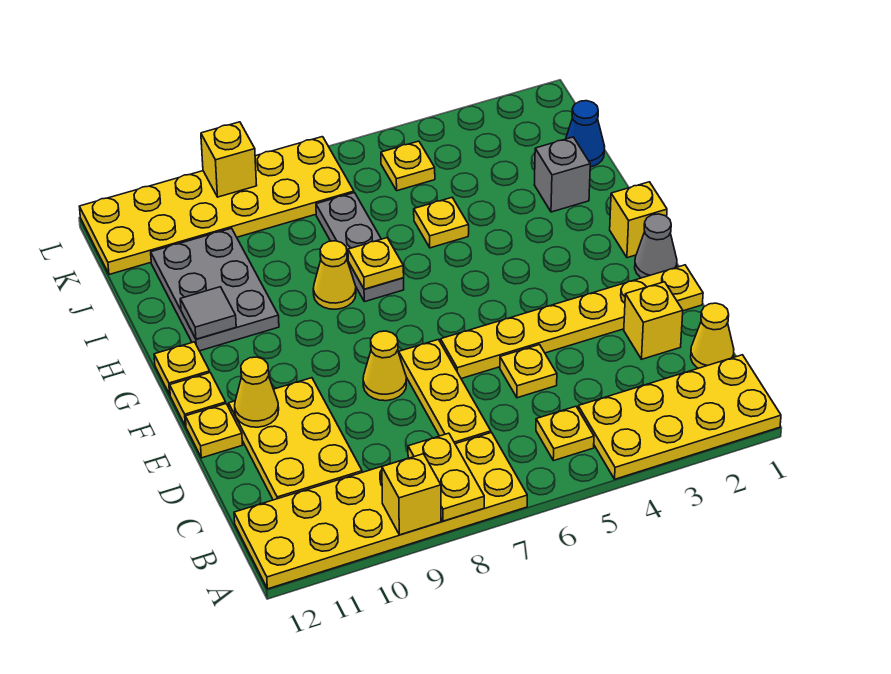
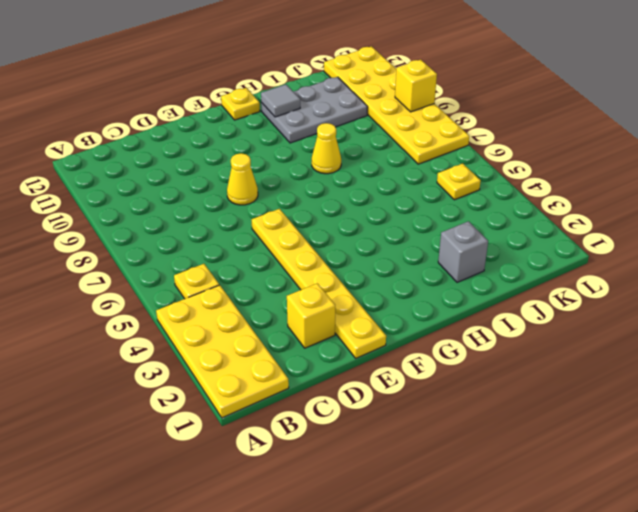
none -> yellow plate A7:B12 level 1
none -> yellow cone C1 level 1
none -> yellow plate C7:E7 level 1

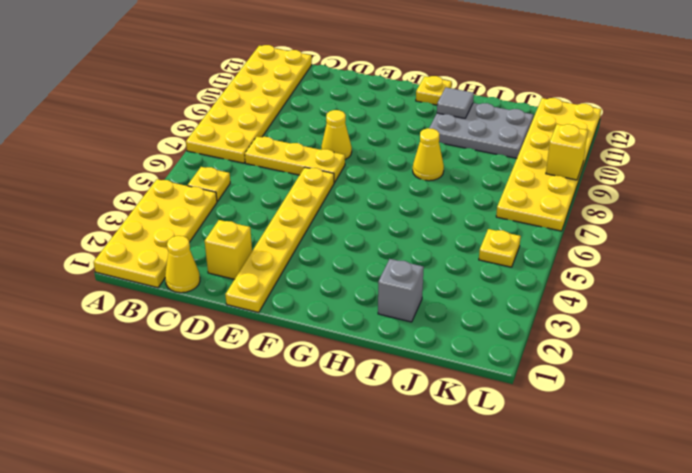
none -> yellow plate C10:E11 level 1
none -> yellow plate D5 level 1
none -> yellow plate E12 level 1

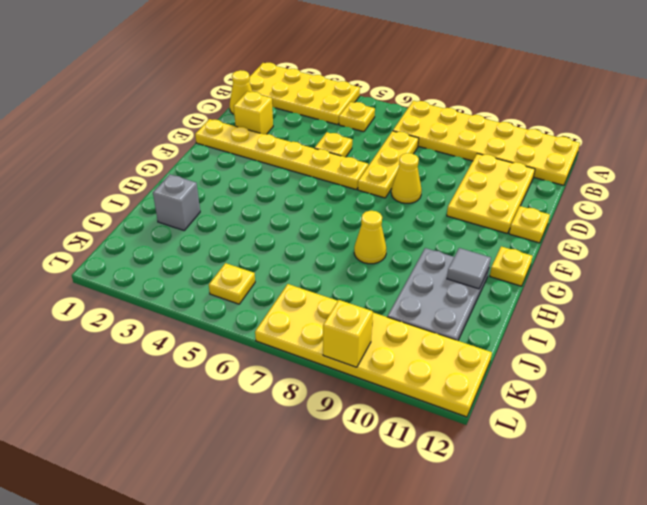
none -> grey cone F1 level 1
none -> yellow plate F12 level 1
none -> yellow brick G1 level 1

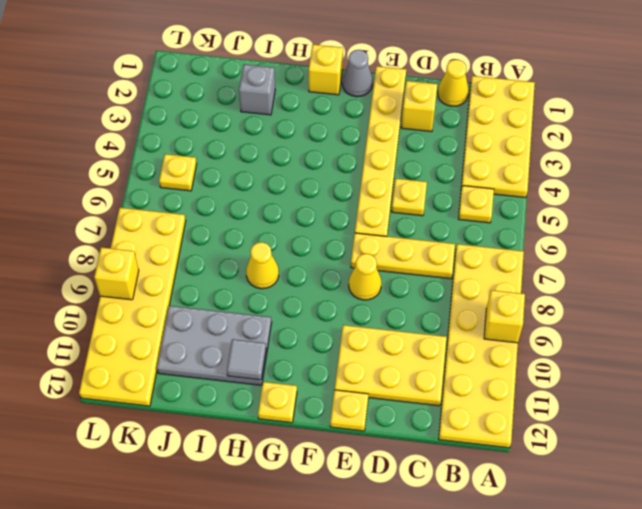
none -> yellow plate F12 level 1
none -> grey plate H7:J7 level 1
none -> yellow plate I5 level 1

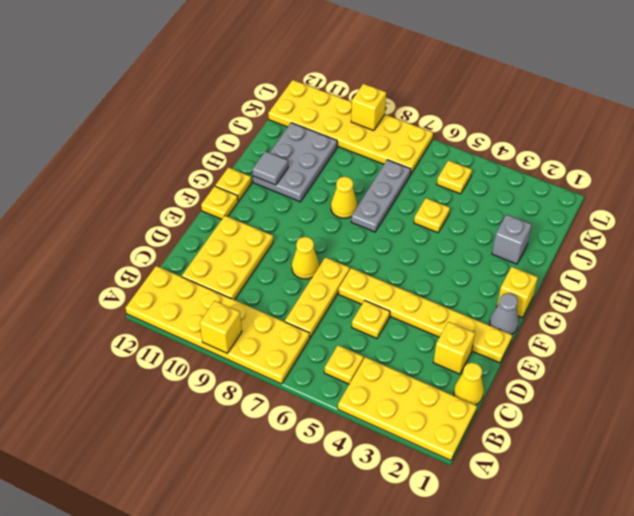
none -> yellow plate E12 level 1
none -> blue cone J1 level 1
none -> yellow plate A8:B8 level 2

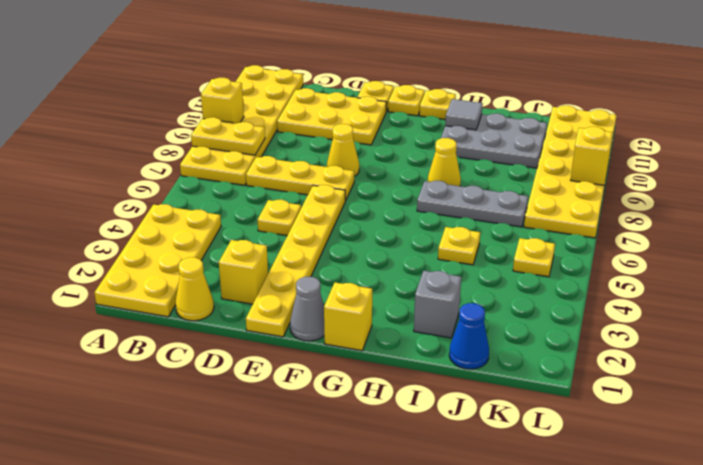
none -> yellow plate B5 level 1
none -> yellow cone E11 level 2
none -> yellow plate H7 level 2

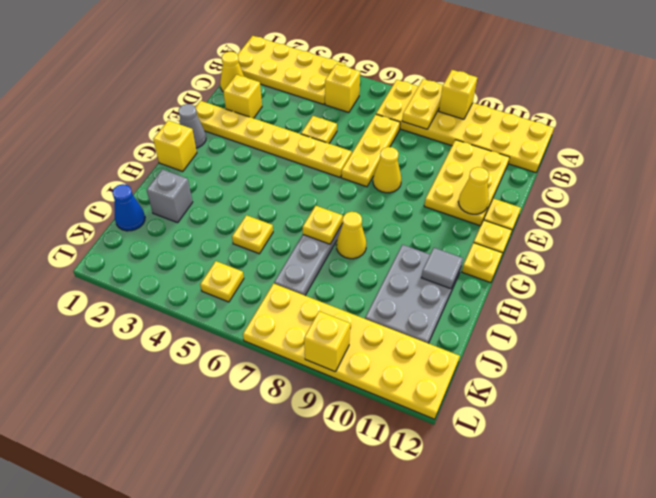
yellow brick B5 level 1 -> yellow plate B5 level 1

